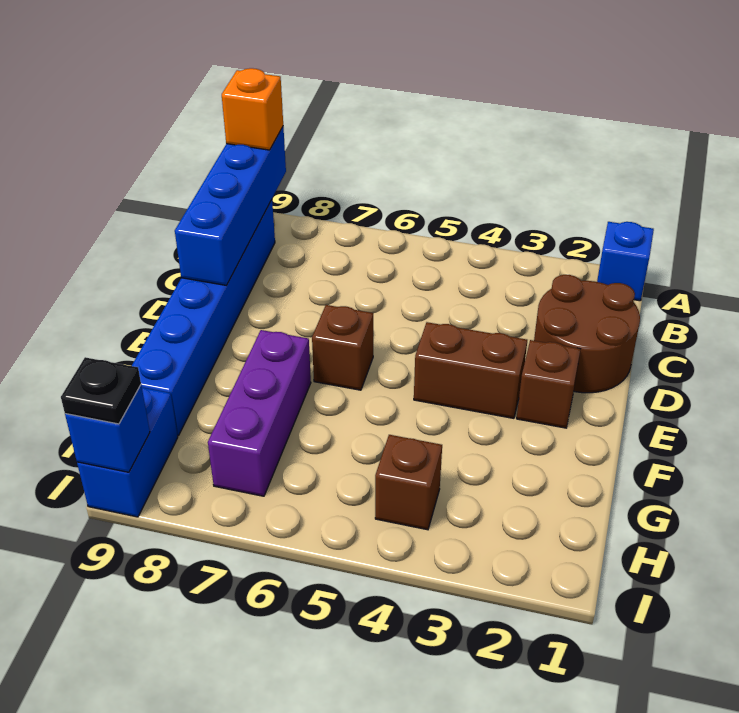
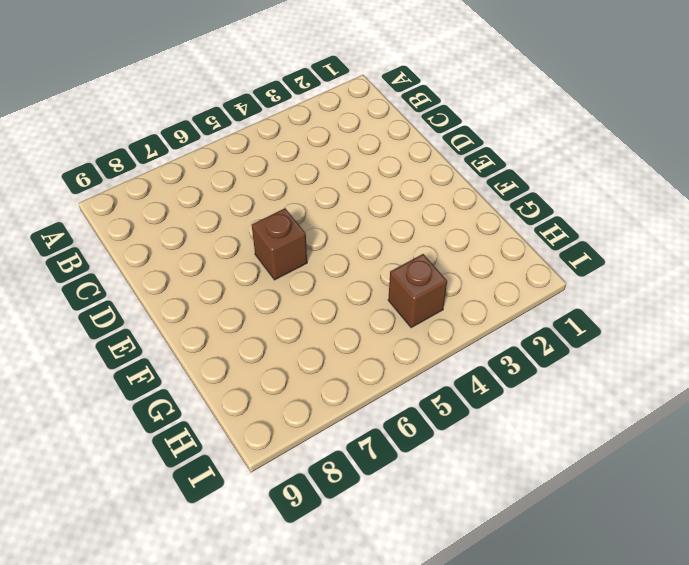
none -> blue brick A1 level 1
none -> blue brick B9:G9 level 1
none -> brown round brick C1:D2 level 1

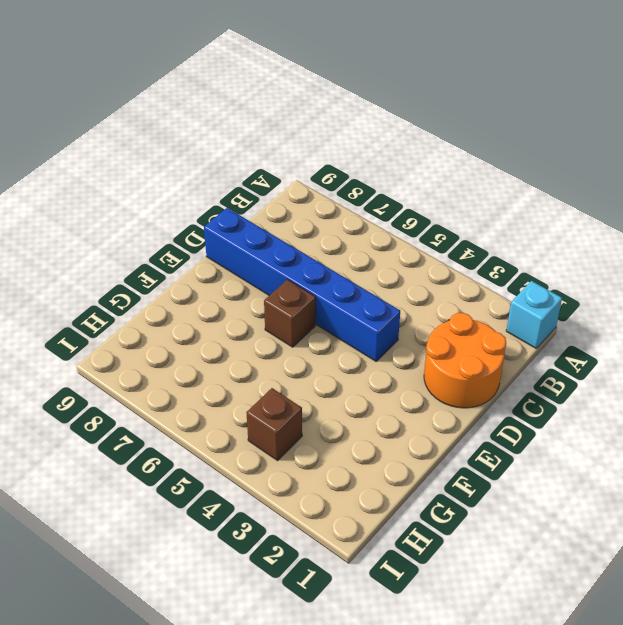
cyan brick A1 level 1 -> blue brick A1 level 1
orange round brick C1:D2 level 1 -> brown round brick C1:D2 level 1
blue brick D4:D9 level 1 -> blue brick B9:G9 level 1
none -> brown brick E2 level 1
none -> brown brick E3:E4 level 1
none -> purple brick F7:H7 level 1

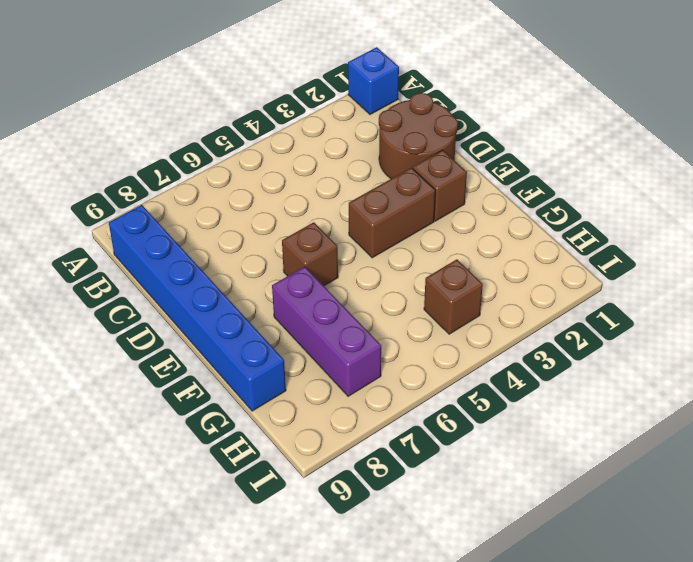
none -> blue brick H9:I9 level 1
none -> blue brick A9:D9 level 2
none -> blue brick I9 level 2

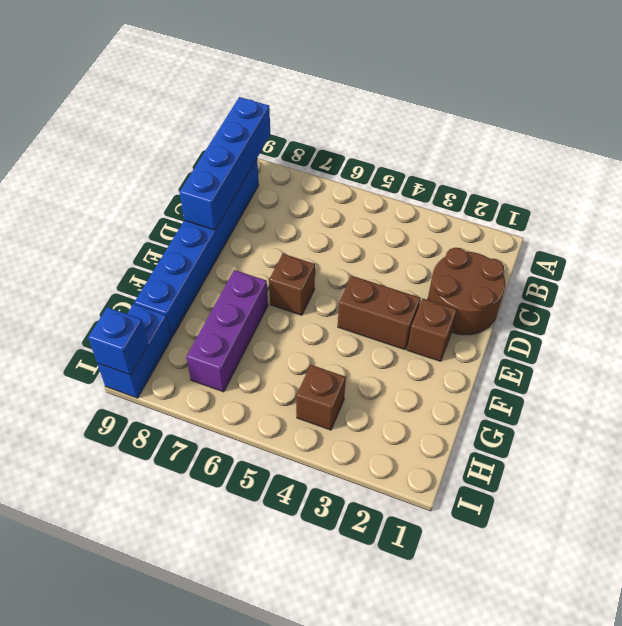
none -> blue brick A1 level 1
none -> orange brick A9 level 3
none -> black plate I9 level 3

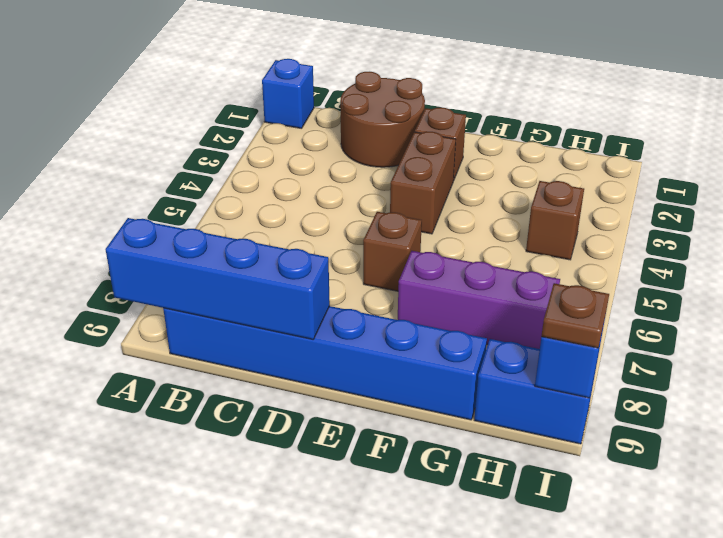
brown plate I9 level 3 -> black plate I9 level 3
none -> orange brick A9 level 3

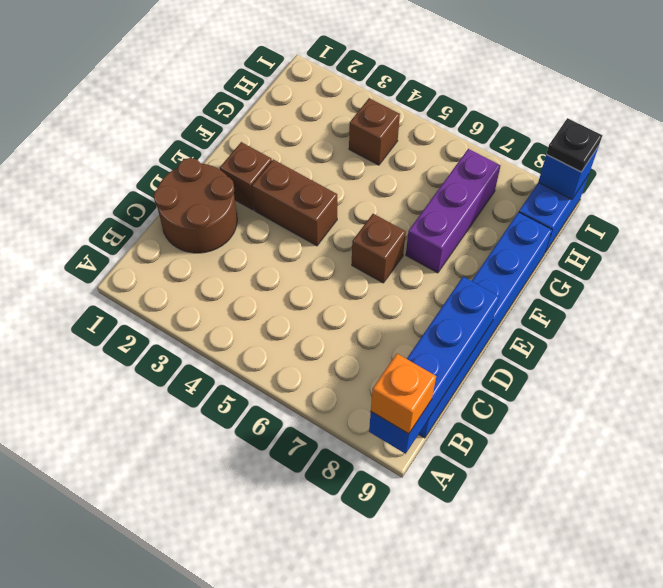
none -> blue brick A1 level 1

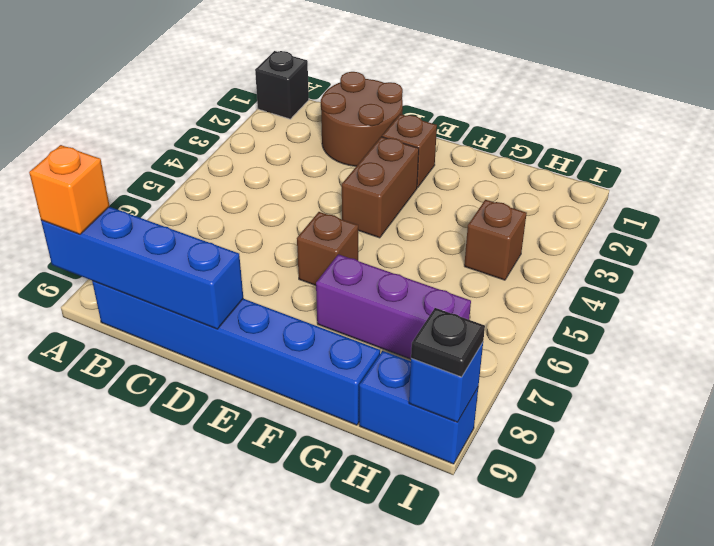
black brick A1 level 1 -> blue brick A1 level 1

